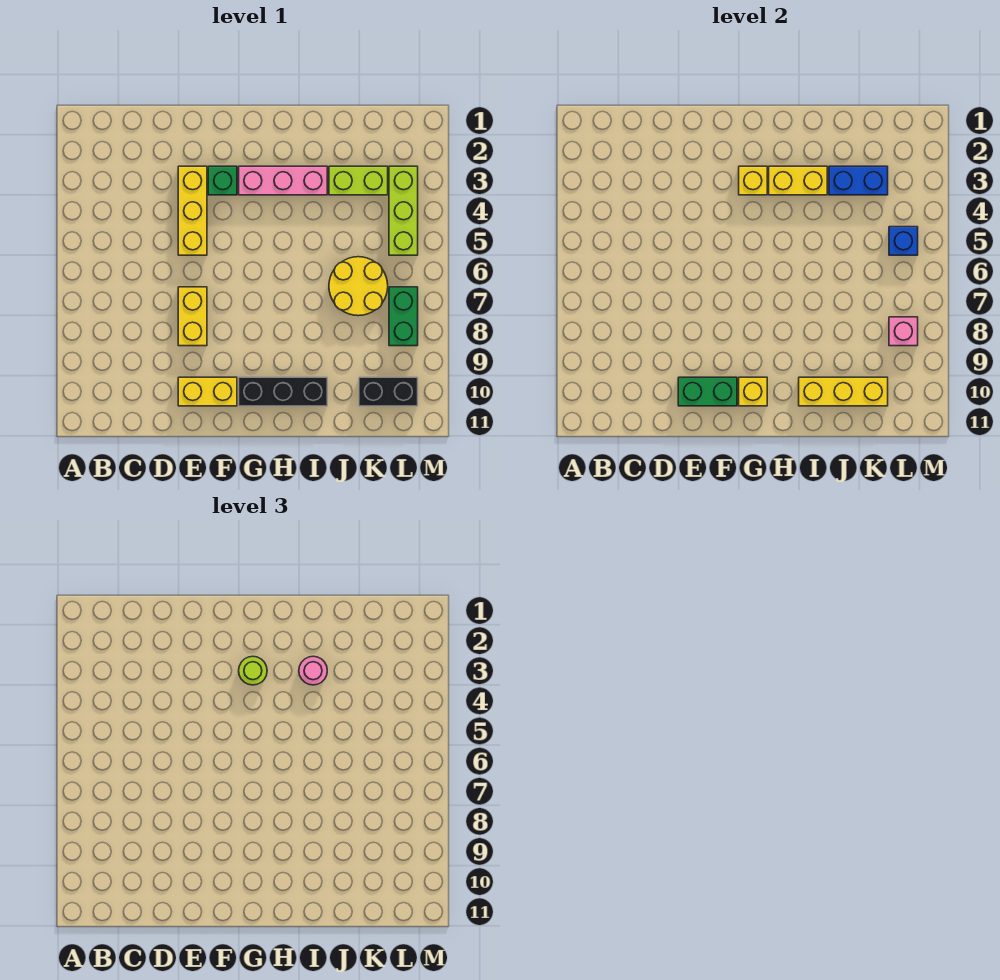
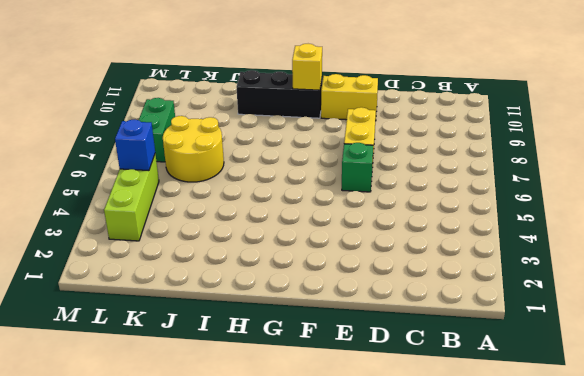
green brick E6 level 1 -> green brick F3 level 1
none -> yellow brick E3:E5 level 1
none -> pink brick G3:I3 level 1
none -> lime brick J3:K3 level 1

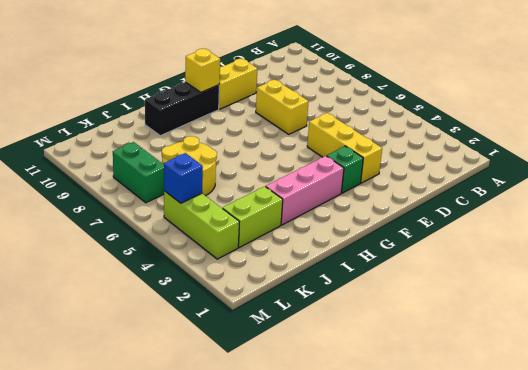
none -> black brick K10:L10 level 1
none -> green brick E10:F10 level 2
none -> yellow brick G3 level 2

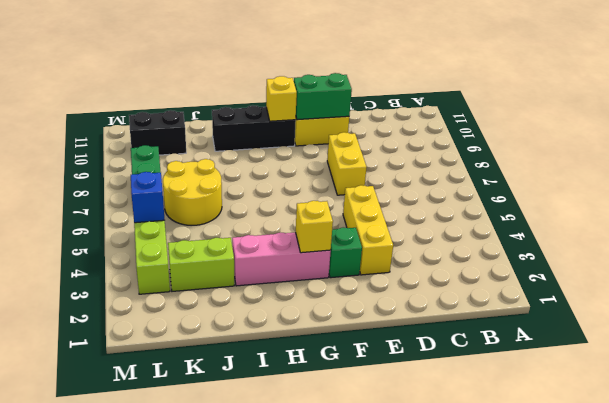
none -> yellow brick H3:I3 level 2
none -> yellow brick I10:K10 level 2
none -> blue brick J3:K3 level 2

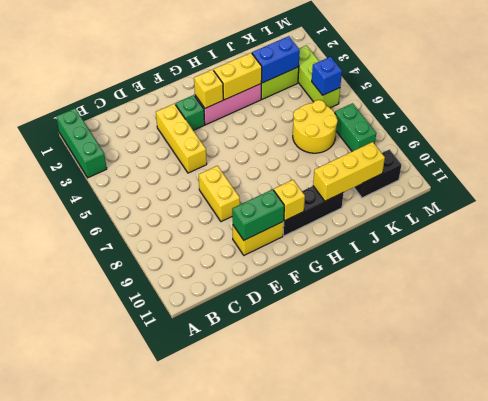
green brick A1:A3 level 1 -> none
none -> pink brick L8 level 2
none -> lime round brick G3 level 3
none -> pink round brick I3 level 3

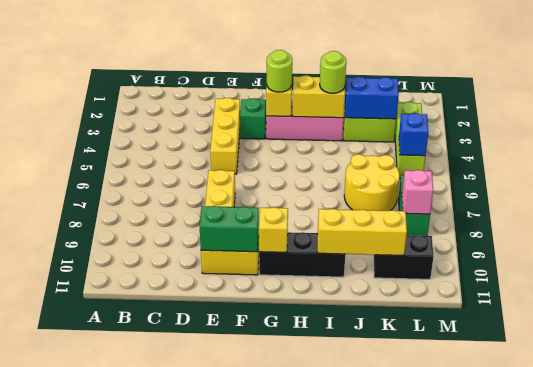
lime round brick I3 level 3 -> pink round brick I3 level 3

